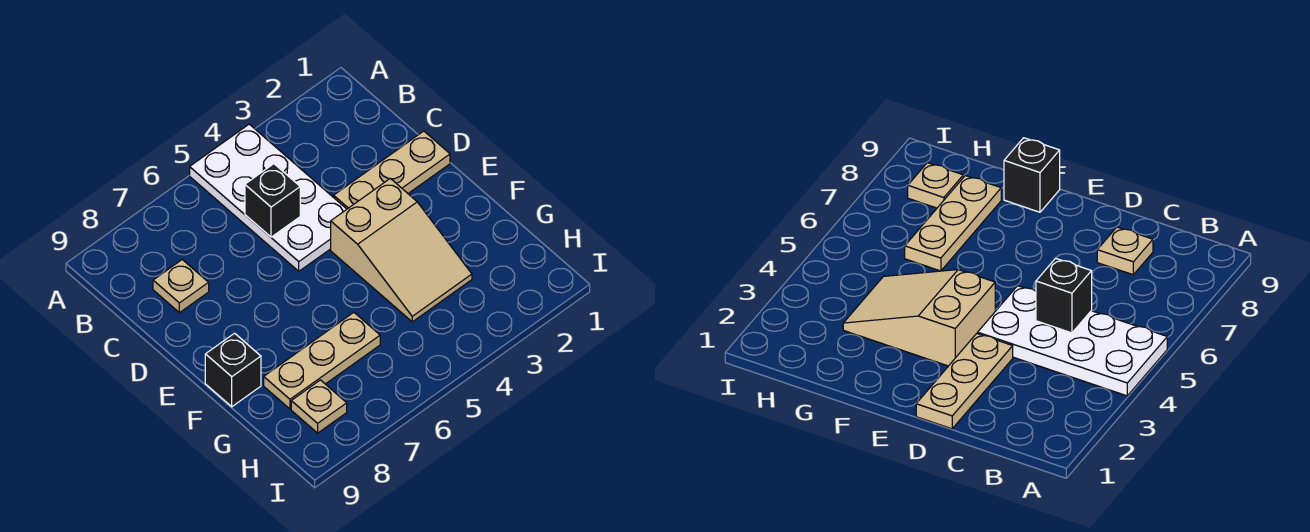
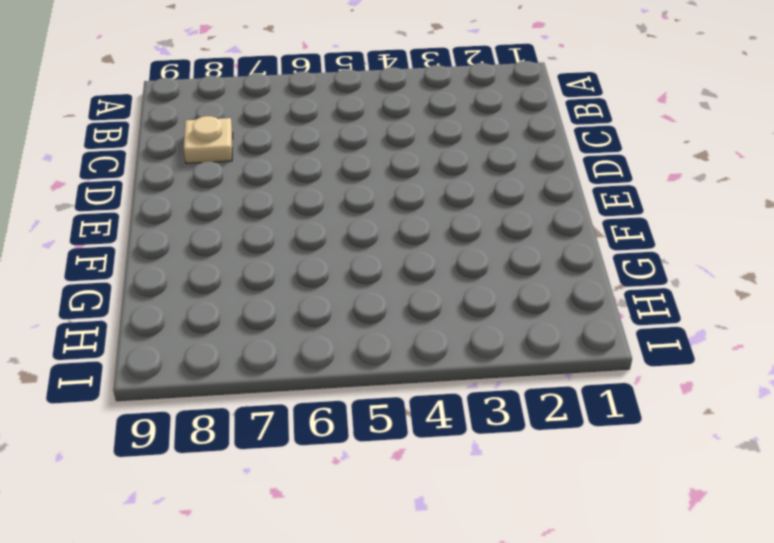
none -> white plate A4:D5 level 1
none -> tan plate D1:D3 level 1

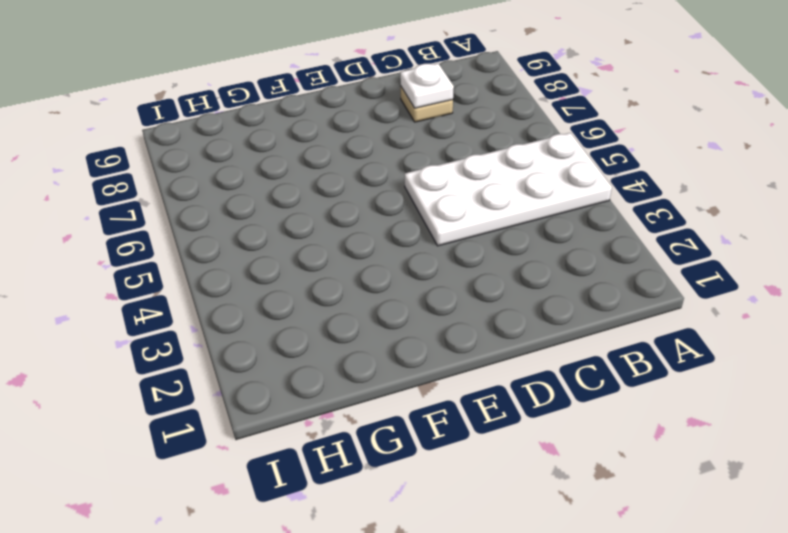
white plate C8 level 2 -> none
none -> tan plate D1:D3 level 1
none -> tan slope E3:G4 level 1 top E

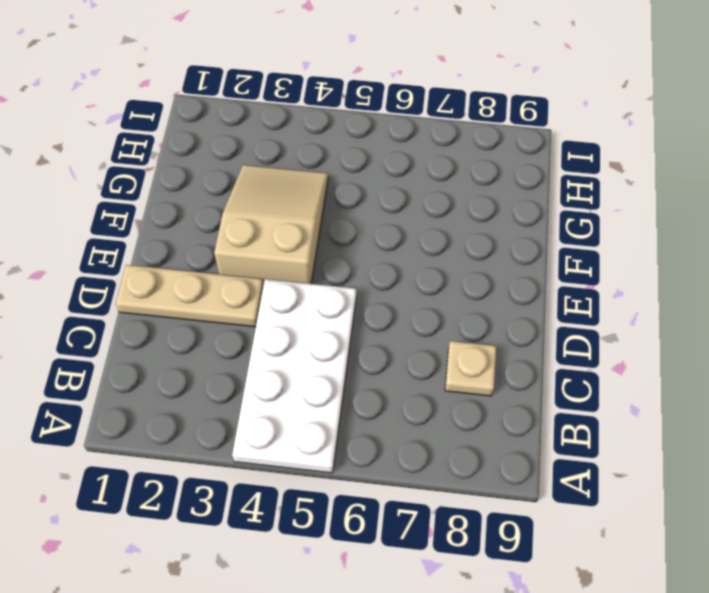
none -> black brick F9 level 1
none -> tan plate G6:G8 level 1

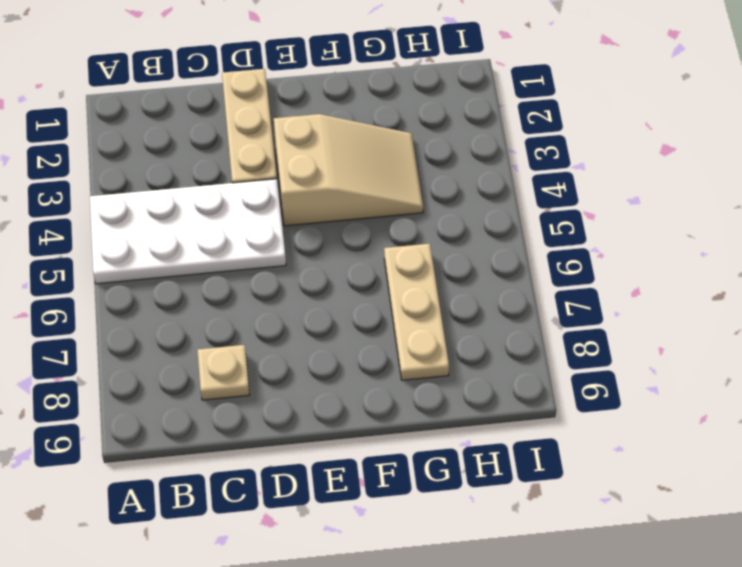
none -> black brick F9 level 1
none -> tan plate H8 level 1

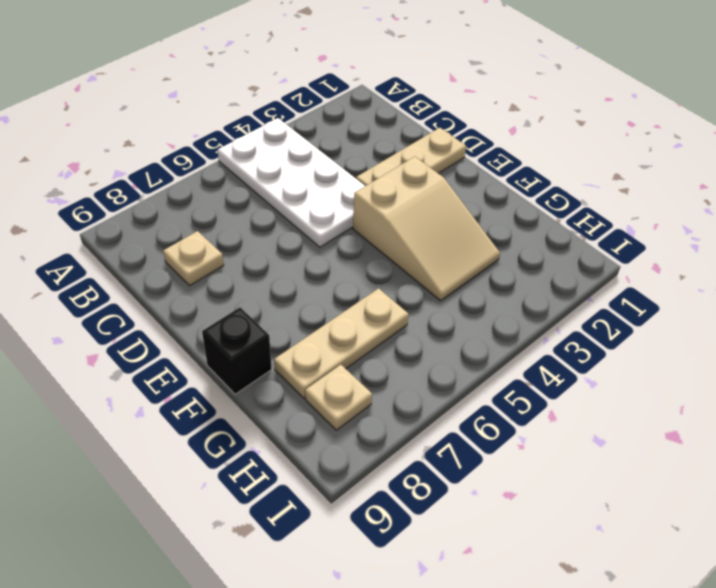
none -> black brick C5 level 2

